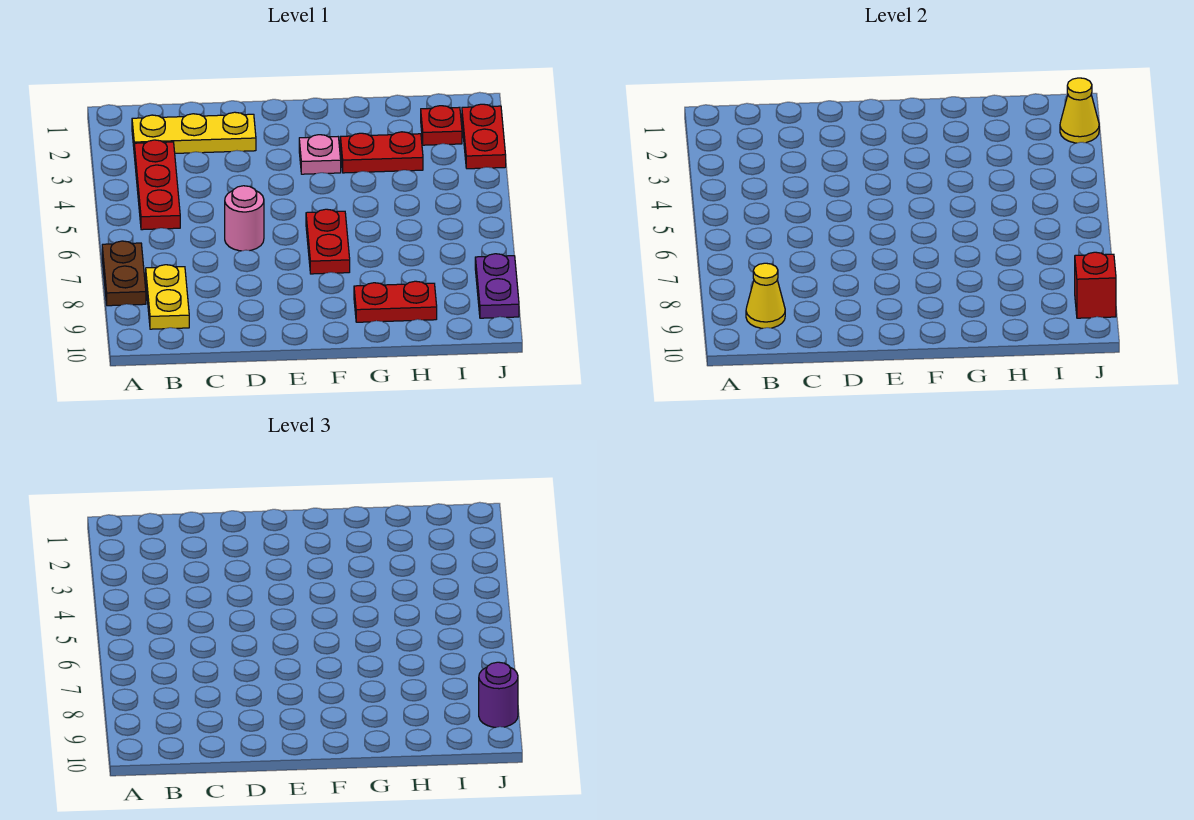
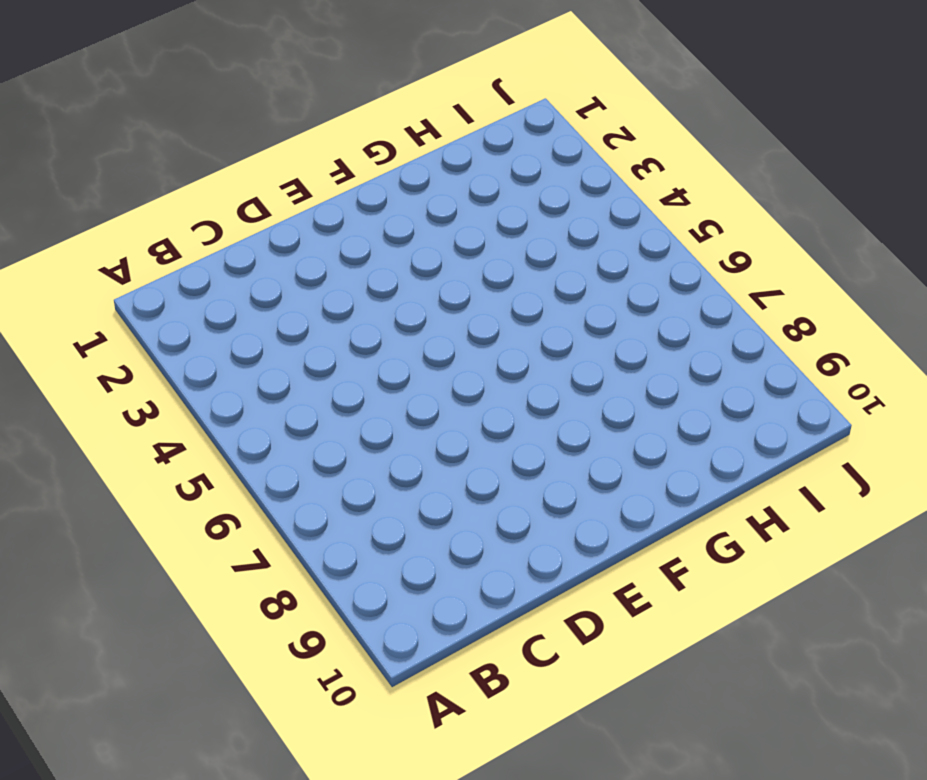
none -> brown plate A7:A8 level 1
none -> yellow plate B2:D2 level 1
none -> red plate B3:B5 level 1

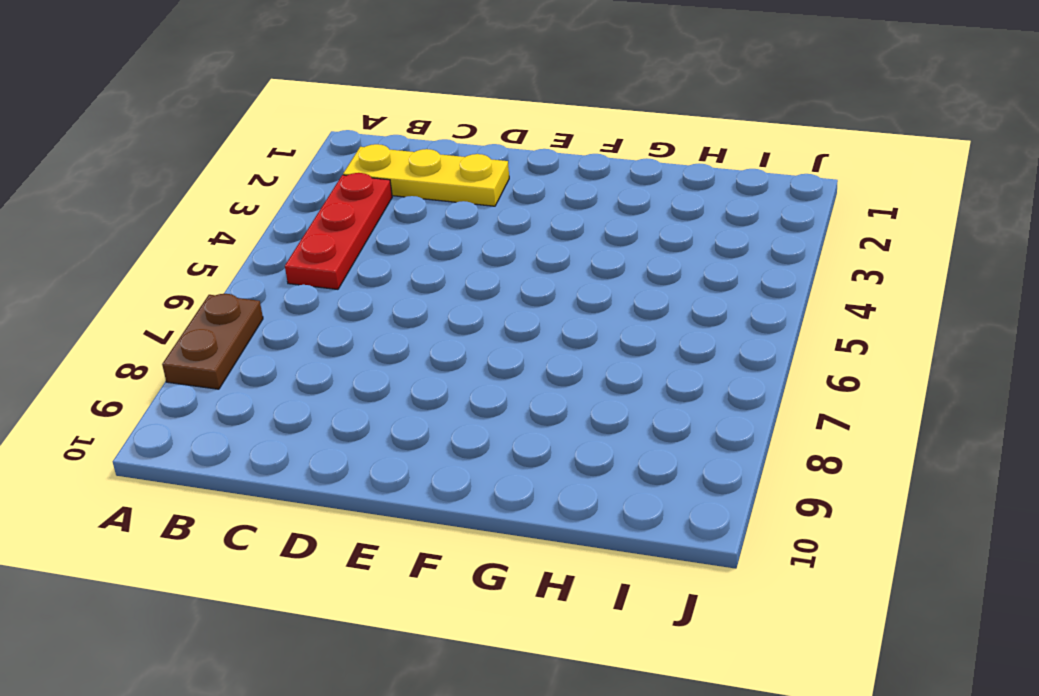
none -> yellow plate B8:B9 level 1
none -> pink round brick D6 level 1
none -> pink plate F3 level 1

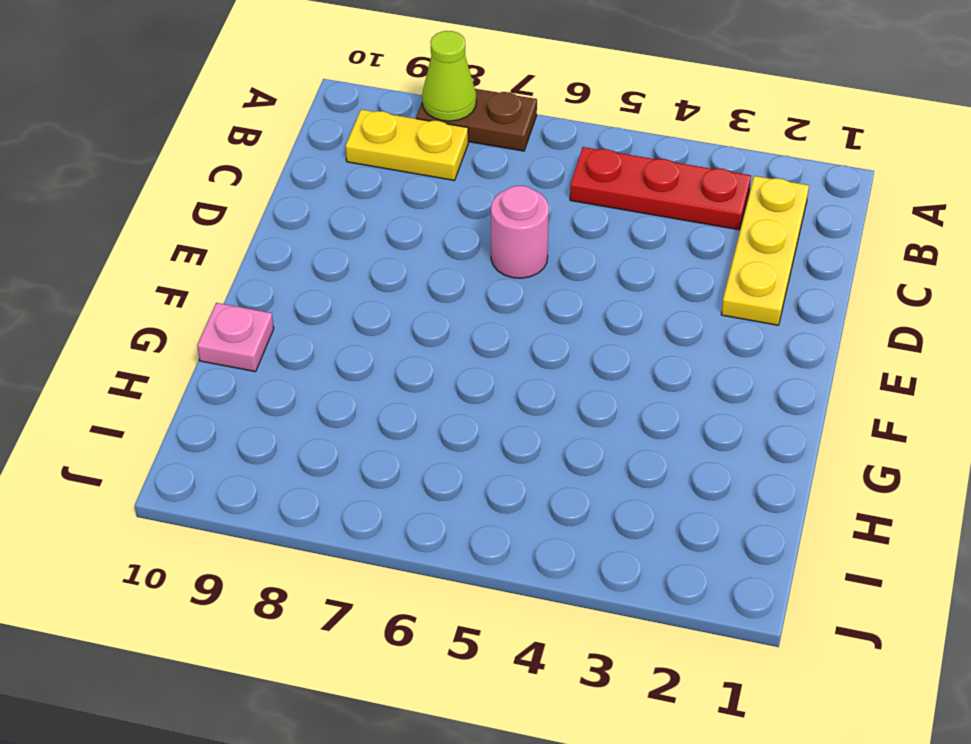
lime cone A8 level 2 -> none
pink plate G10 level 1 -> pink plate F3 level 1
none -> red plate F6:F7 level 1
none -> red plate G3:H3 level 1
none -> red plate G9:H9 level 1

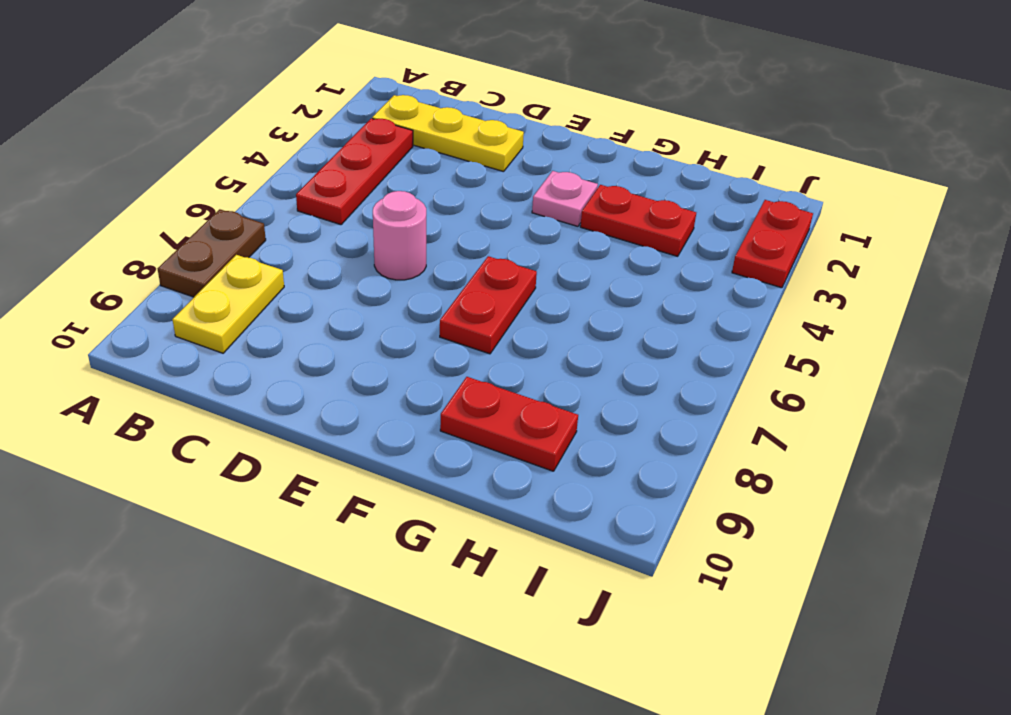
none -> red plate I2 level 1
none -> purple plate J8:J9 level 1
none -> yellow cone B9 level 2

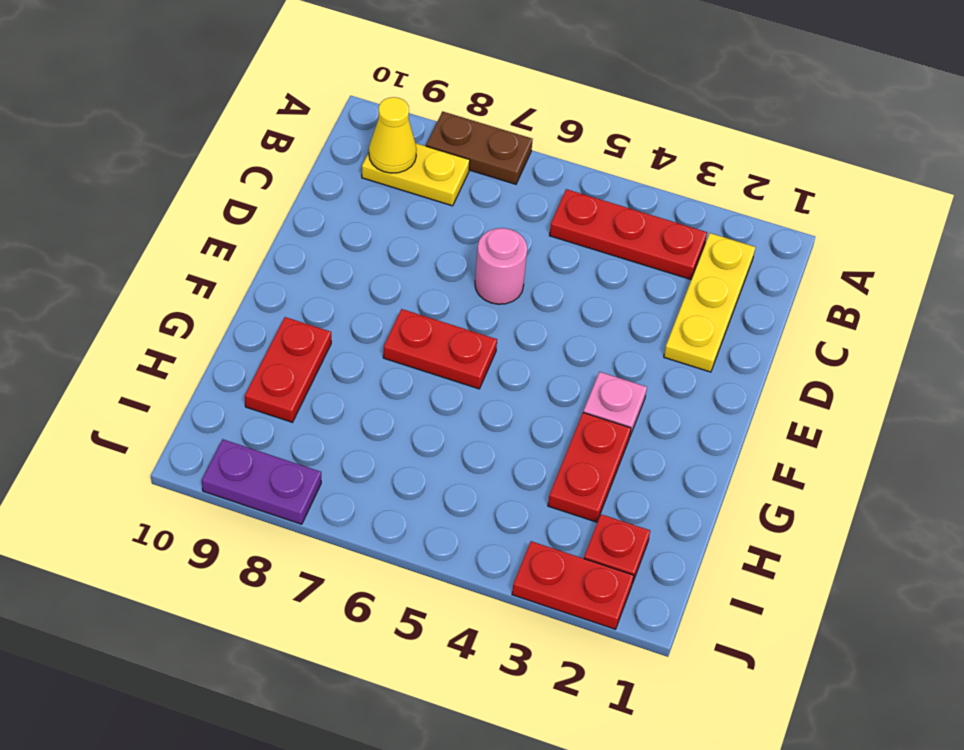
none -> yellow cone J2 level 2
none -> red brick J9 level 2
none -> purple round brick J9 level 3

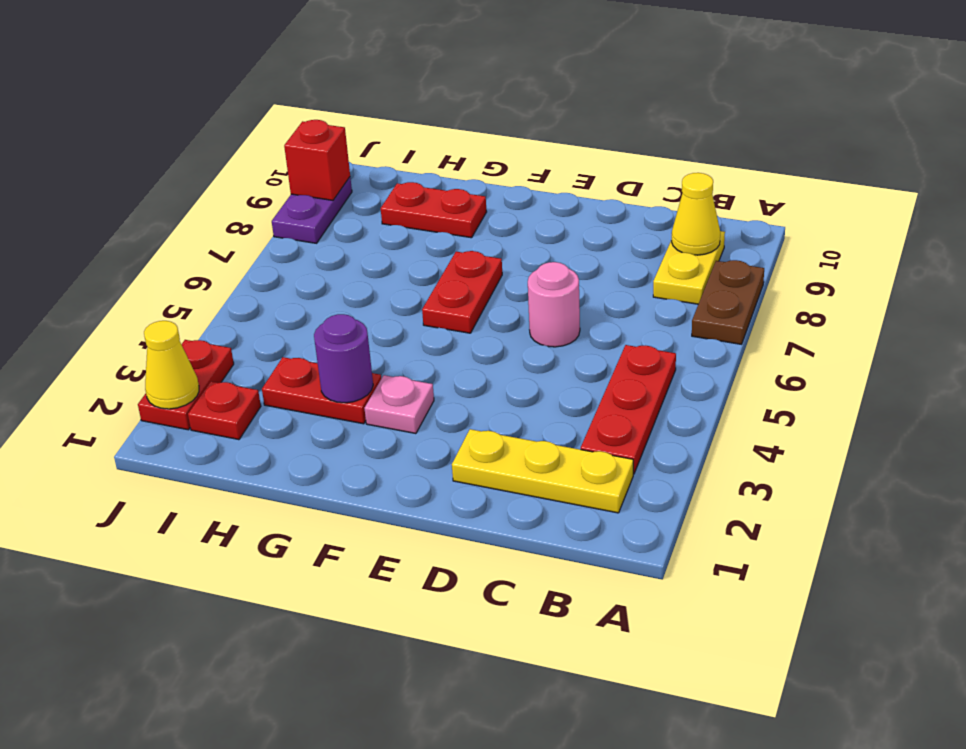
purple round brick G3 level 2 -> purple round brick J9 level 3

